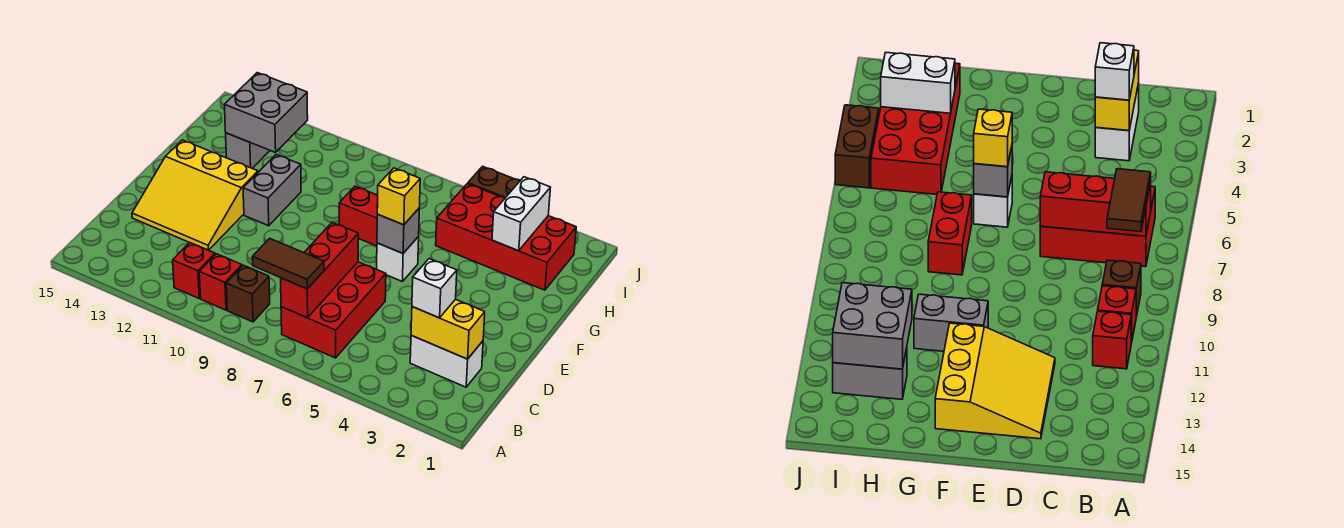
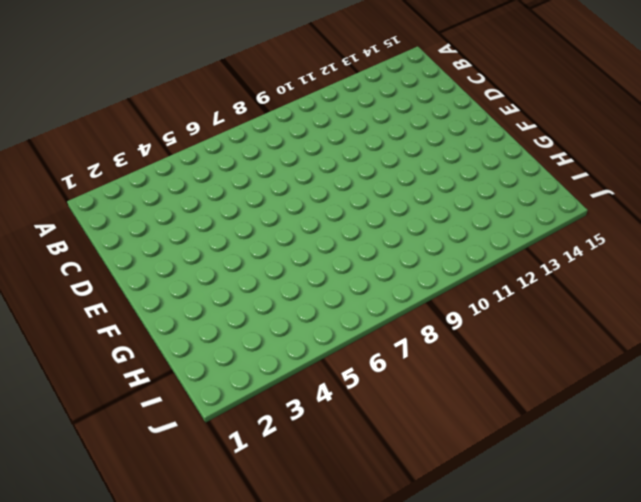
none -> red brick B6:D7 level 1
none -> brown brick B9 level 1
none -> red brick B10 level 1

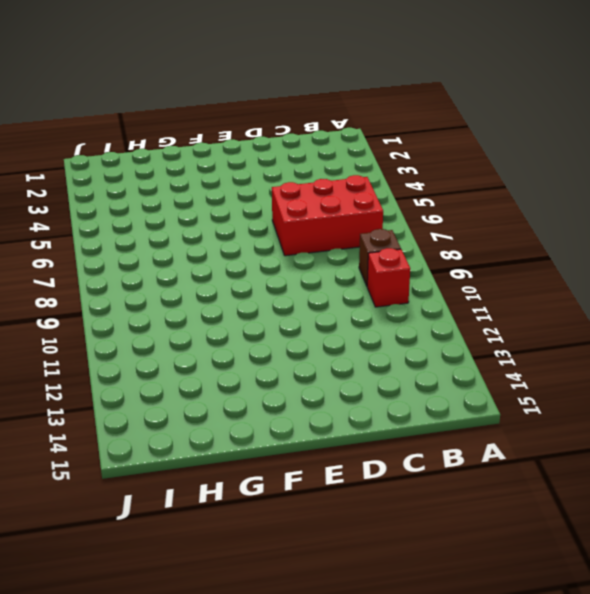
none -> red brick B11 level 1
none -> white brick C2:C3 level 1
none -> yellow slope D12:F14 level 1 top F

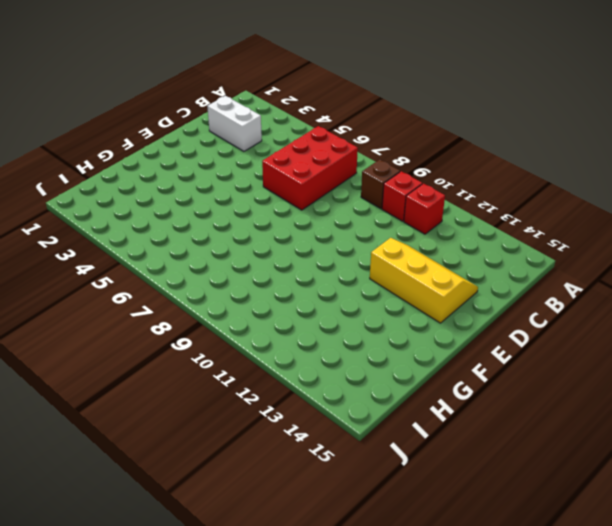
yellow slope D12:E14 level 1 top E -> yellow slope D12:F14 level 1 top F
none -> white brick F6 level 1
none -> grey brick F11:G11 level 1
none -> red brick G7:G8 level 1

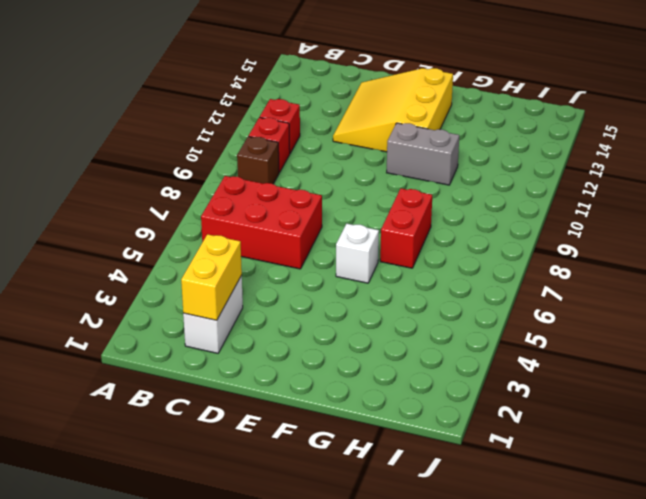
none -> red brick H2:I5 level 1
none -> grey brick H13:I13 level 1
none -> brown brick J4:J5 level 1

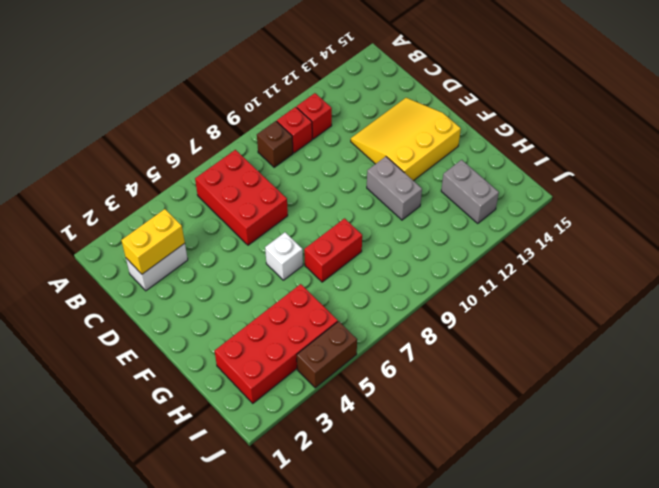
none -> red brick B7:D7 level 2
none -> grey brick F6 level 2
none -> white brick H3:I3 level 2

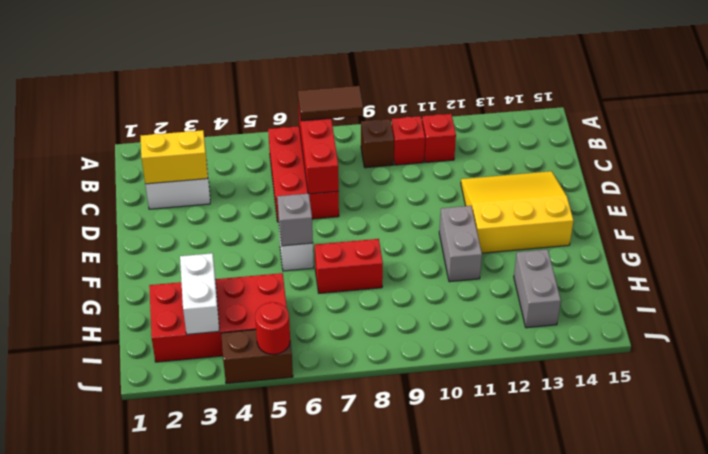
red round brick J5 level 2 -> none
none -> grey brick H12:I13 level 2
none -> white brick C3 level 3
none -> yellow brick F6 level 3

